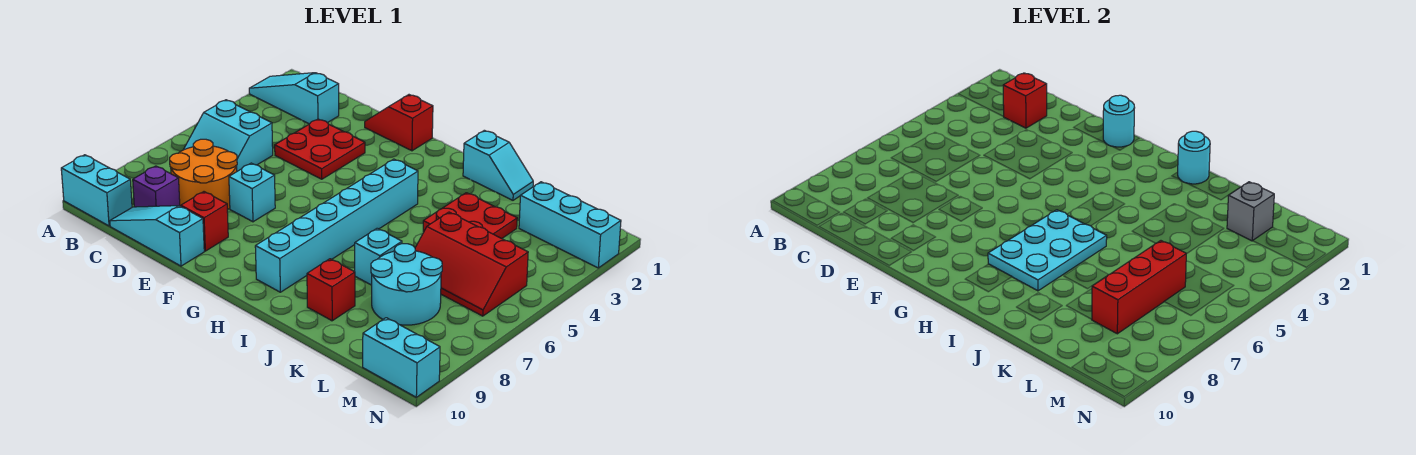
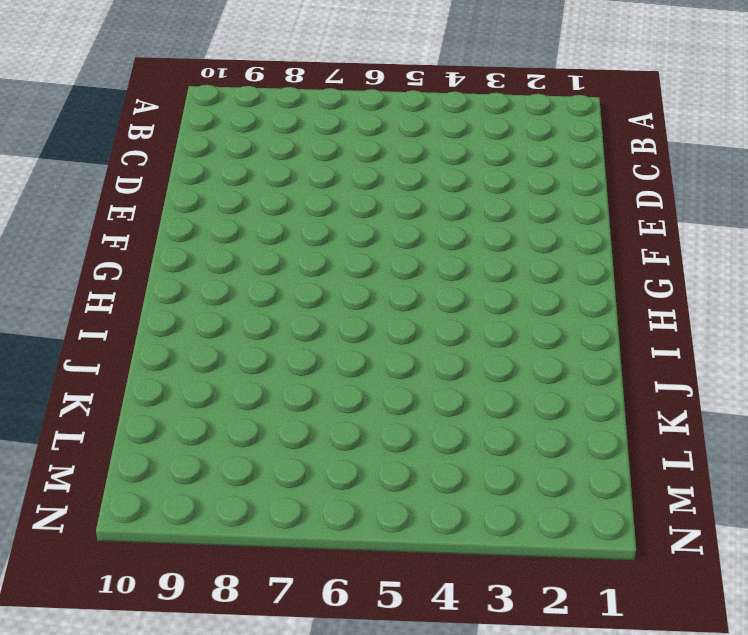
none -> cyan slope A2:C2 level 1 top C
none -> cyan brick A10:B10 level 1
none -> cyan slope B5:C6 level 1 top 5

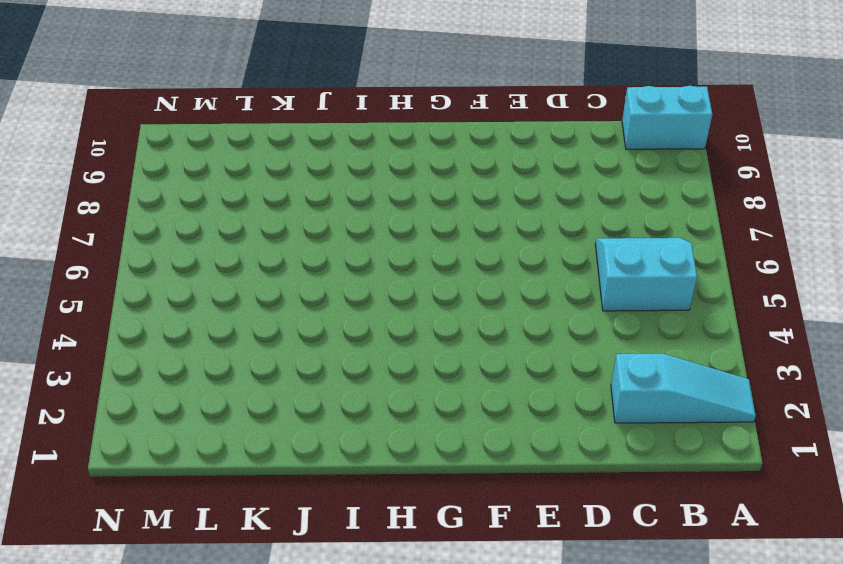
none -> orange round brick C7:D8 level 1
none -> purple brick C9 level 1
none -> cyan slope C10:E10 level 1 top E

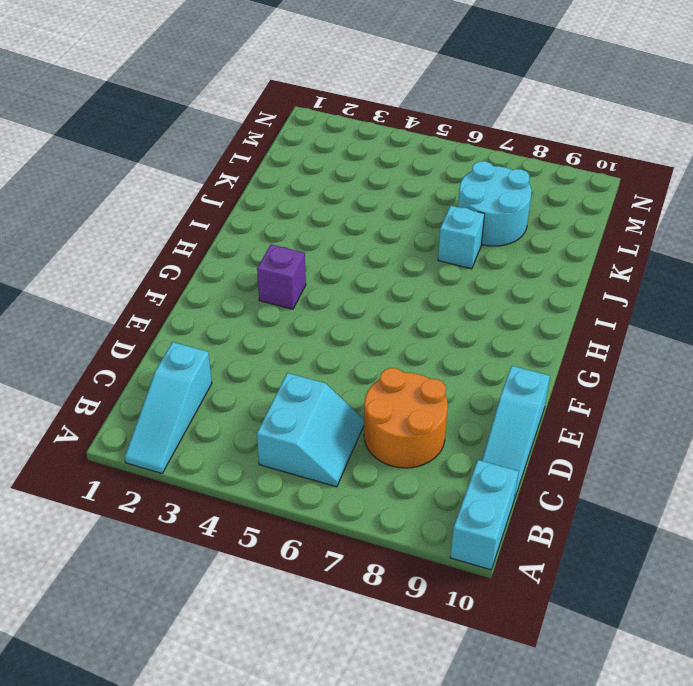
purple brick G3 level 1 -> purple brick C9 level 1
none -> red plate D3:E4 level 1
none -> red slope E1:F1 level 1 top F
none -> cyan brick E7 level 1

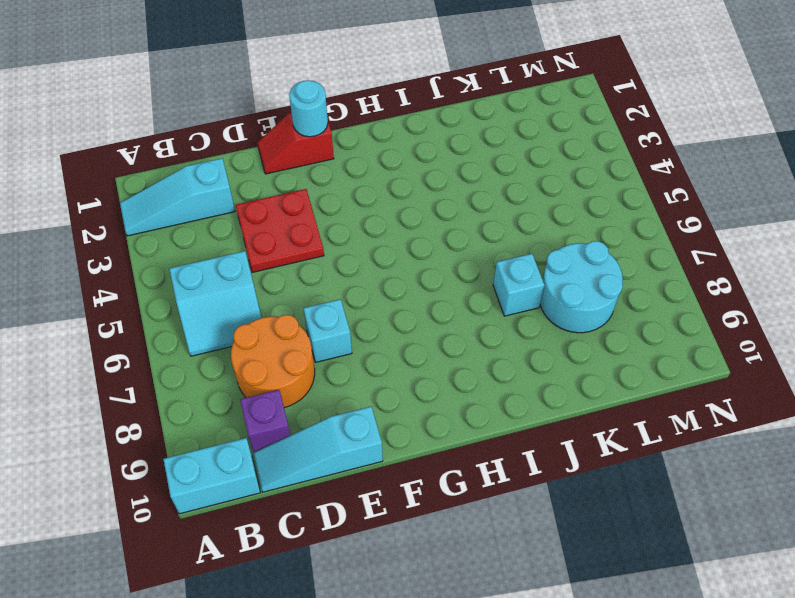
none -> red brick E9 level 1
none -> cyan brick H4:H9 level 1
none -> cyan slope I1:J1 level 1 top I

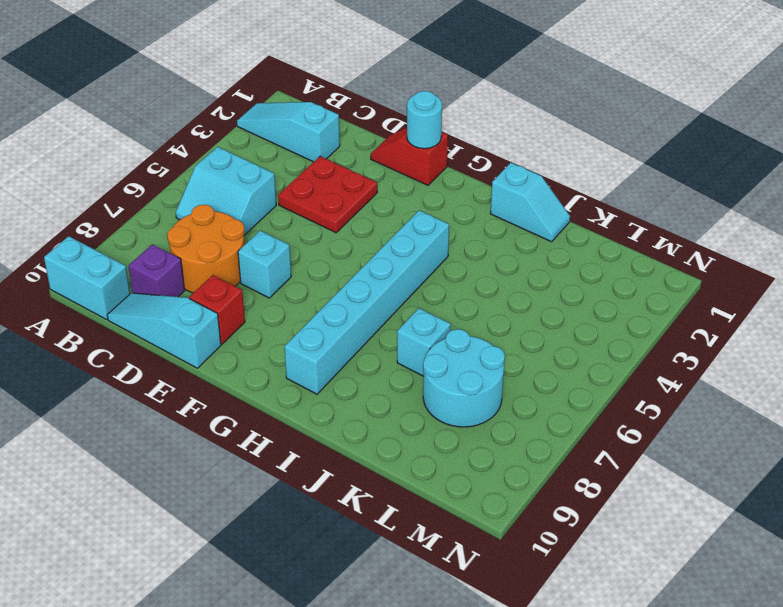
none -> red plate J3:K4 level 1
none -> red brick J9 level 1
none -> red slope K5:M6 level 1 top 5

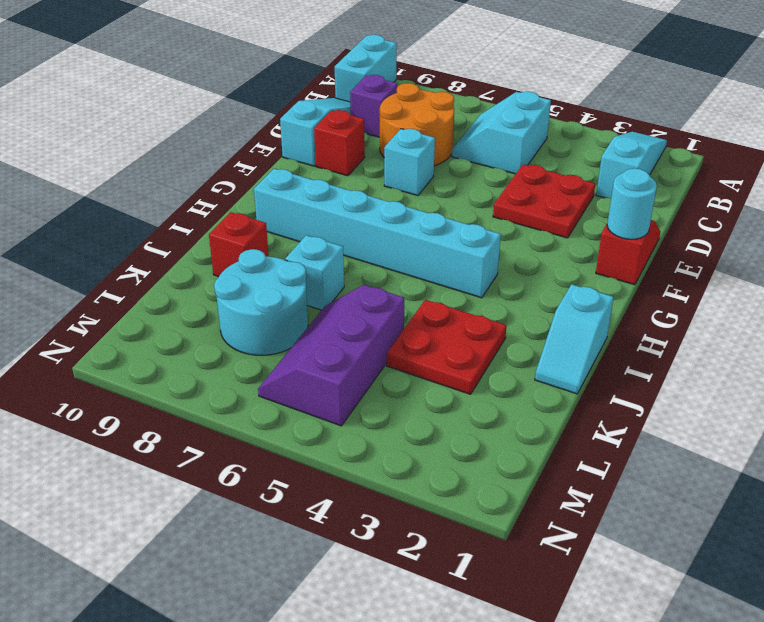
purple slope K5:M6 level 1 top 5 -> red slope K5:M6 level 1 top 5
none -> cyan brick L2:N2 level 1
none -> cyan brick M10:N10 level 1
none -> red brick C2 level 2

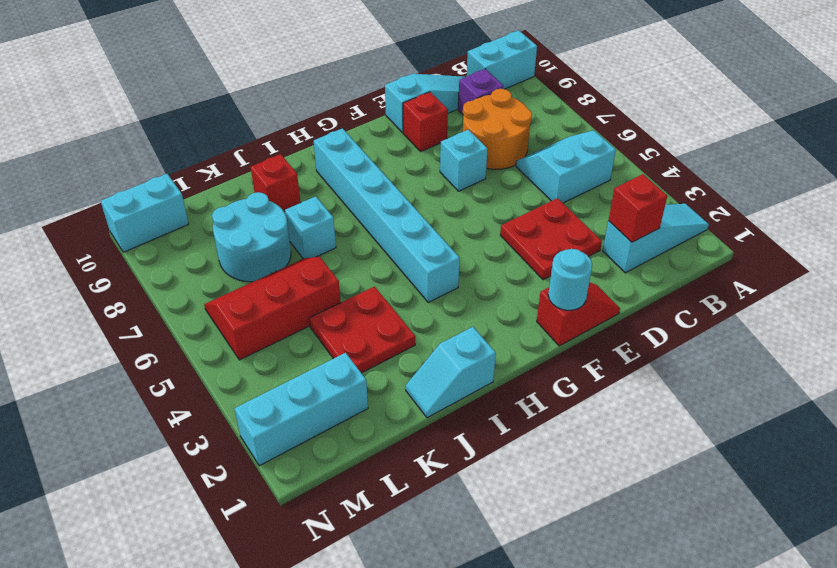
none -> cyan plate H6:I8 level 2
none -> cyan round brick I1 level 2
none -> grey brick L2 level 2

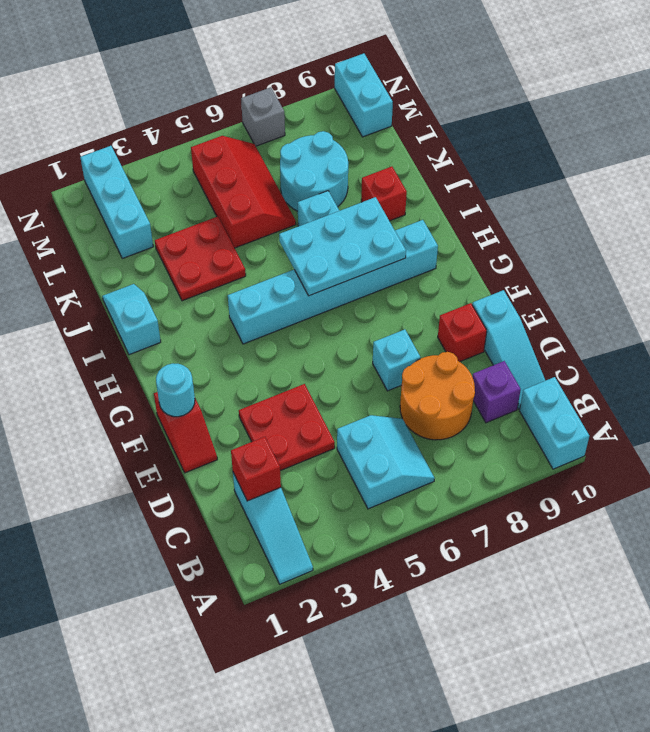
grey brick N7 level 1 -> grey brick L2 level 2
none -> cyan round brick I1 level 2
none -> red brick L6:L8 level 2

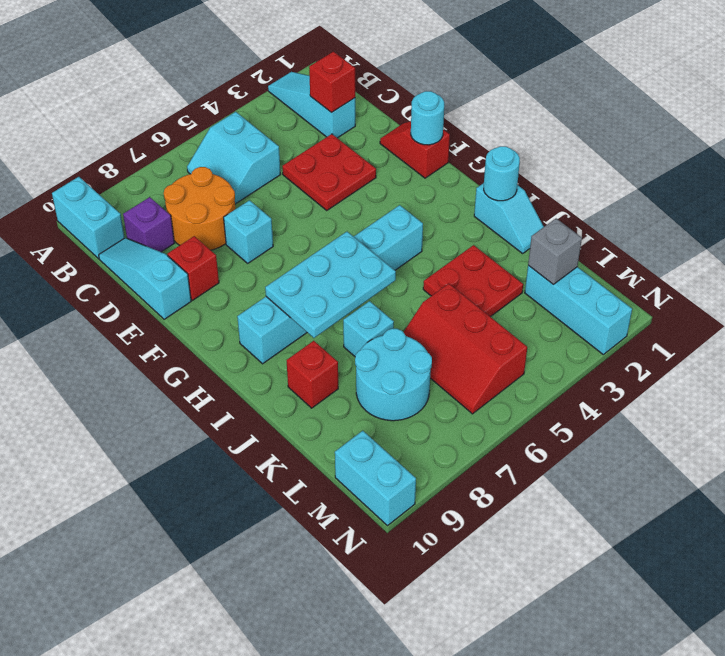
none -> red brick L6:L8 level 2

